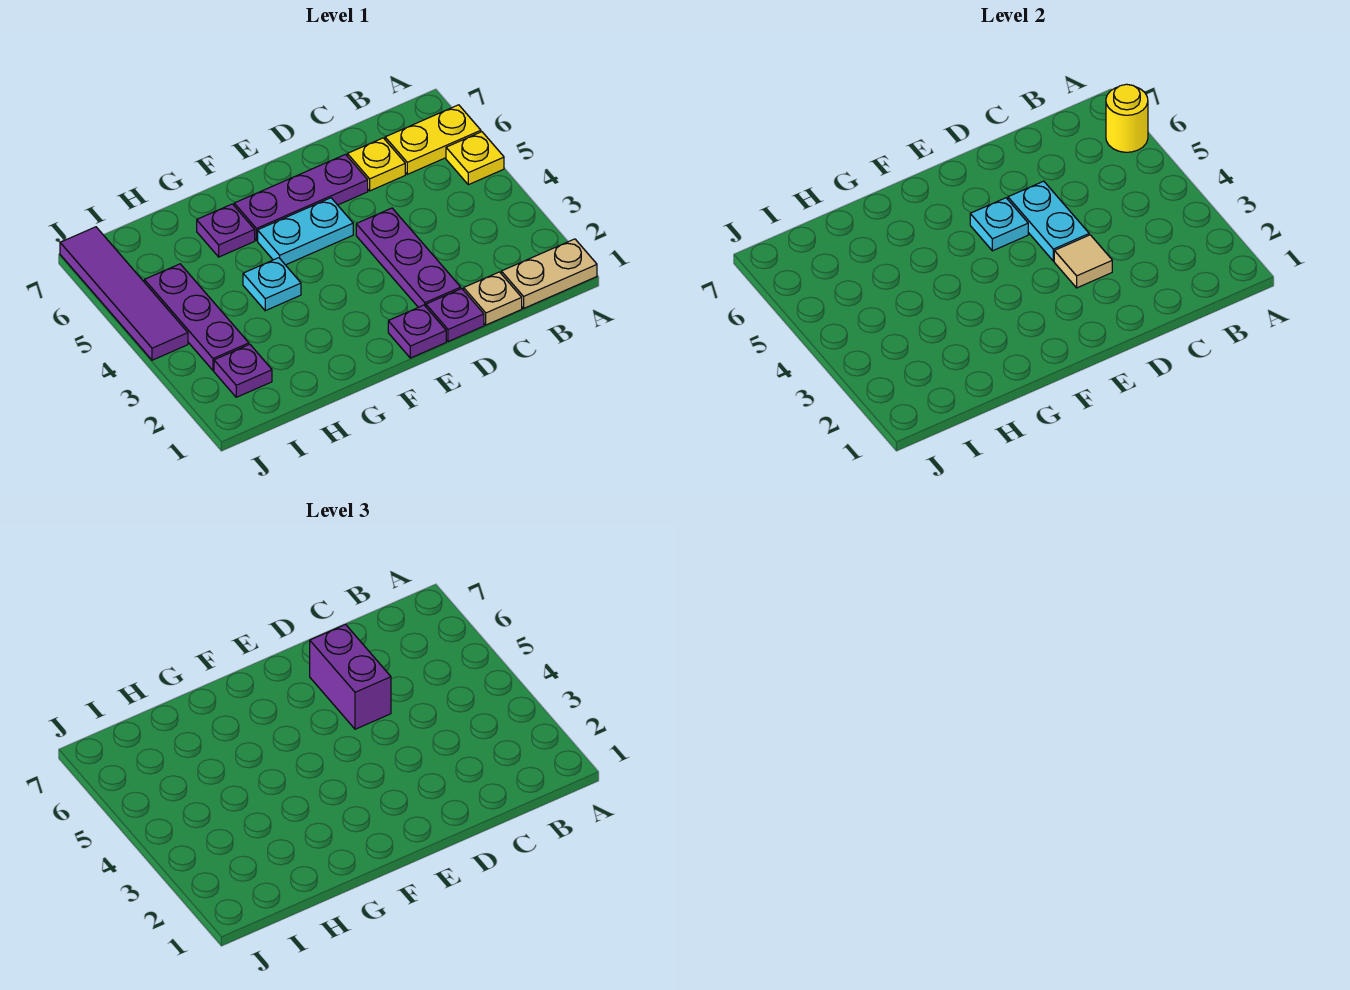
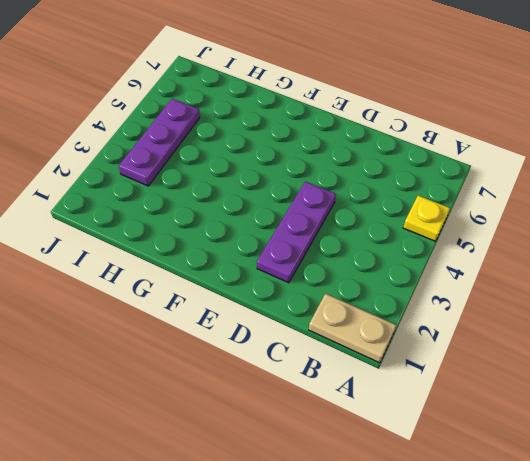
none -> yellow plate A6:B6 level 1
none -> tan plate C1 level 1
none -> yellow plate C6 level 1

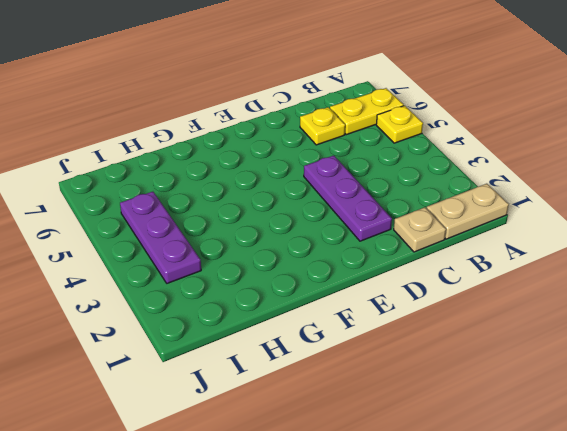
none -> purple plate D1 level 1
none -> purple plate D6:F6 level 1
none -> purple plate E1 level 1

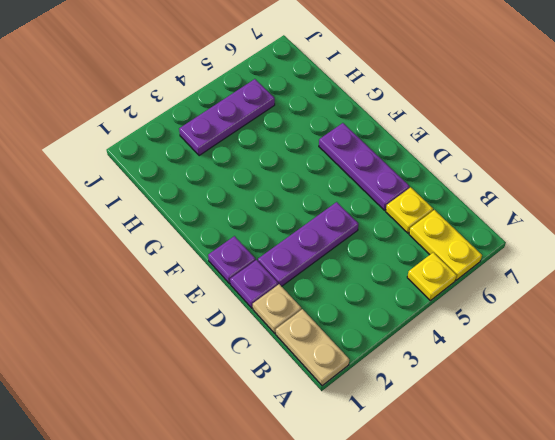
none -> cyan plate E5:F5 level 1
none -> cyan plate G4 level 1
none -> purple plate G6 level 1

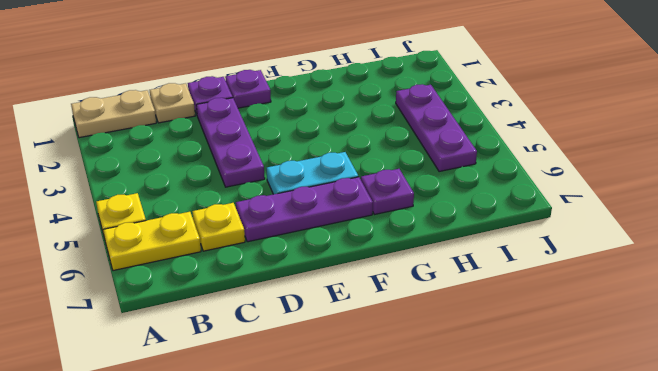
none -> cyan plate G4 level 1
none -> purple plate I2 level 1
none -> purple tile J4:J7 level 1

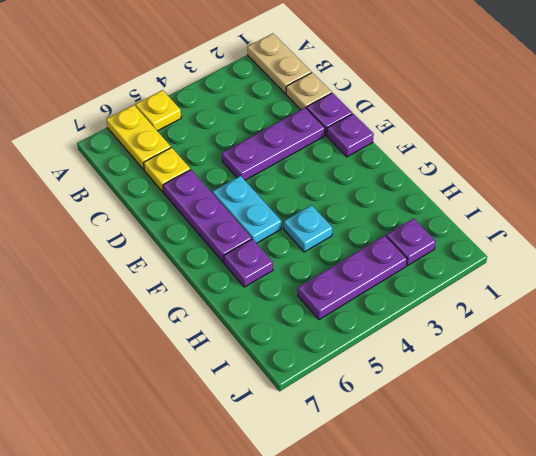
none -> purple tile J4:J7 level 1
none -> yellow round brick A6 level 2
none -> tan tile D3 level 2

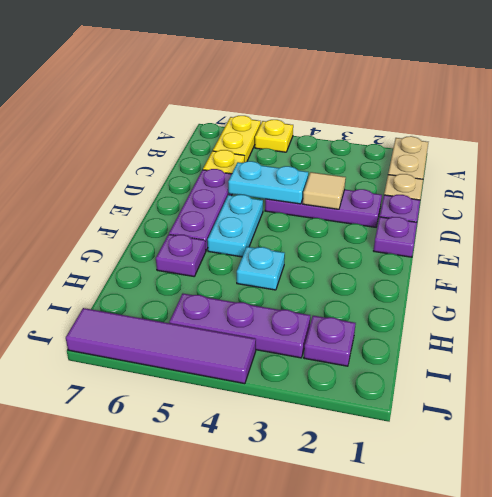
none -> yellow round brick A6 level 2
none -> cyan plate E5 level 2
none -> purple brick D5:D6 level 3

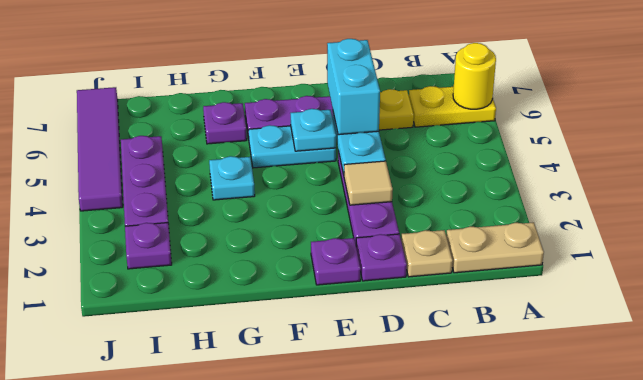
cyan brick D5:D6 level 3 -> purple brick D5:D6 level 3
none -> yellow plate A5 level 1

